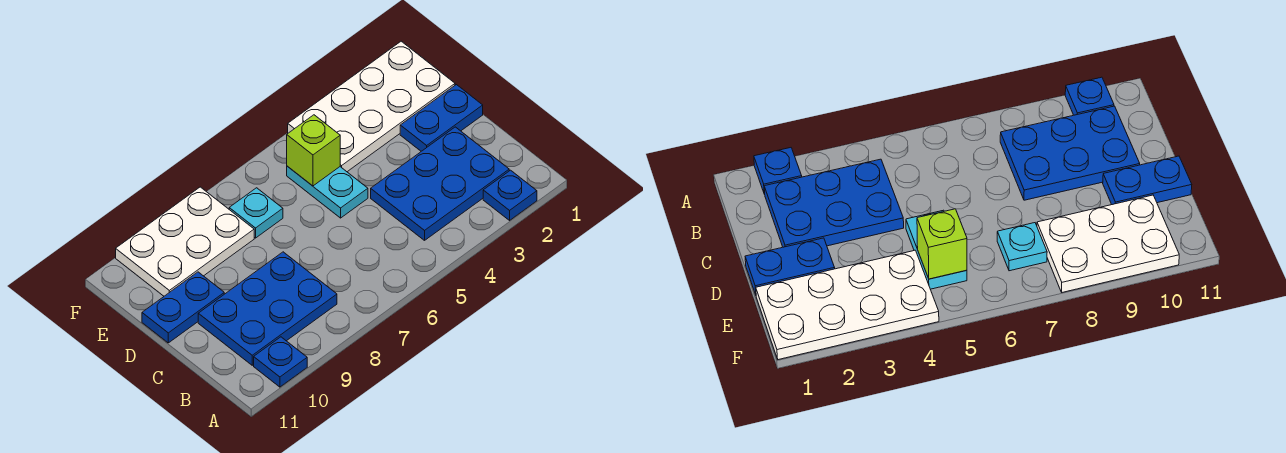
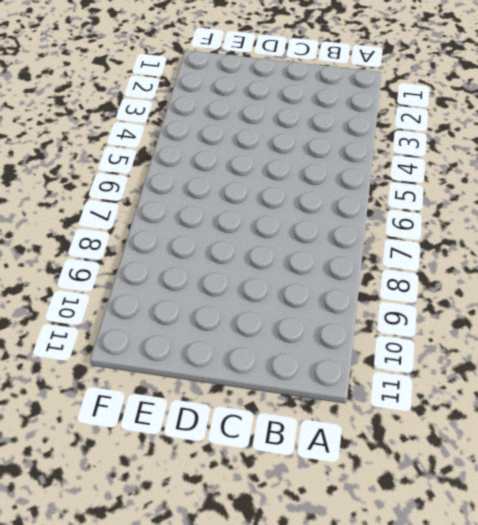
none -> blue plate A2 level 1
none -> blue plate A10 level 1

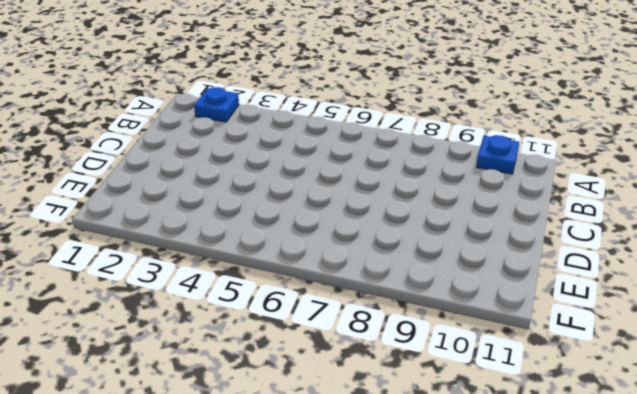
none -> blue plate B2:C4 level 1
none -> blue plate B8:C10 level 1

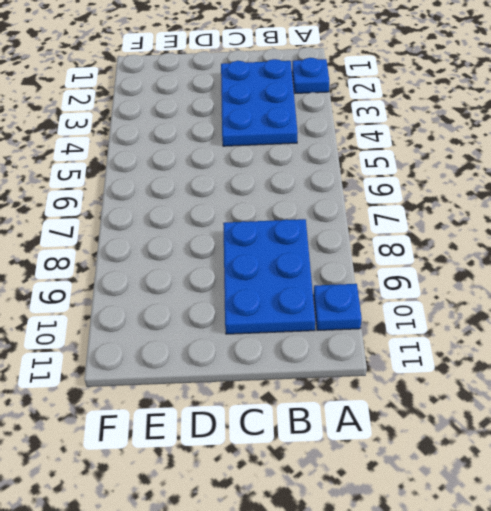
none -> blue plate D1:D2 level 1
none -> cyan plate D5:E5 level 1

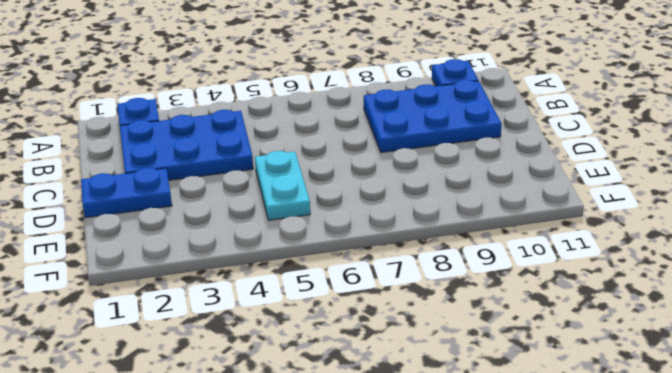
none -> blue plate D10:D11 level 1
none -> white plate E1:F4 level 1

